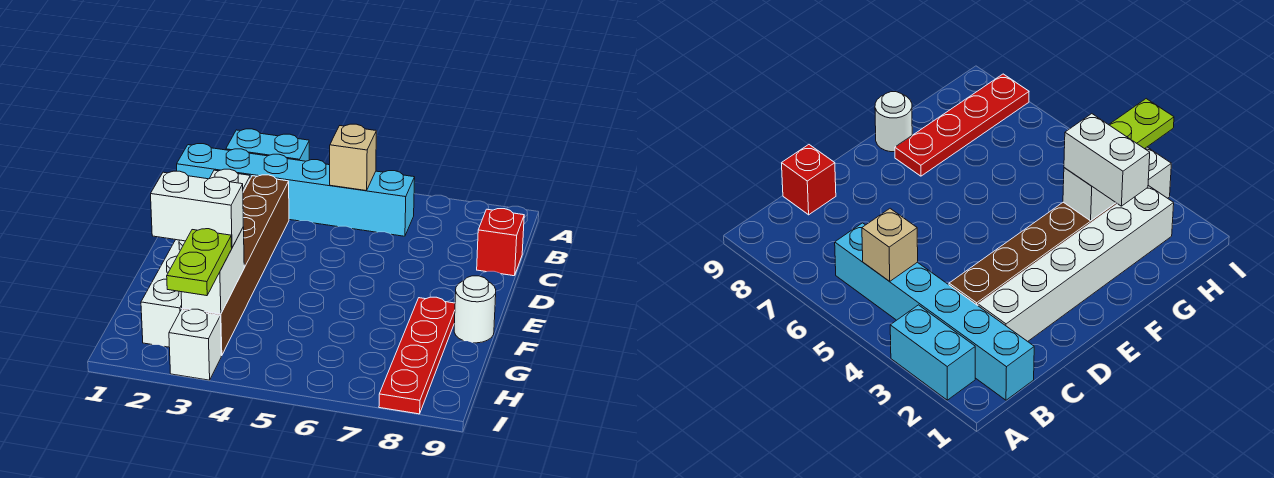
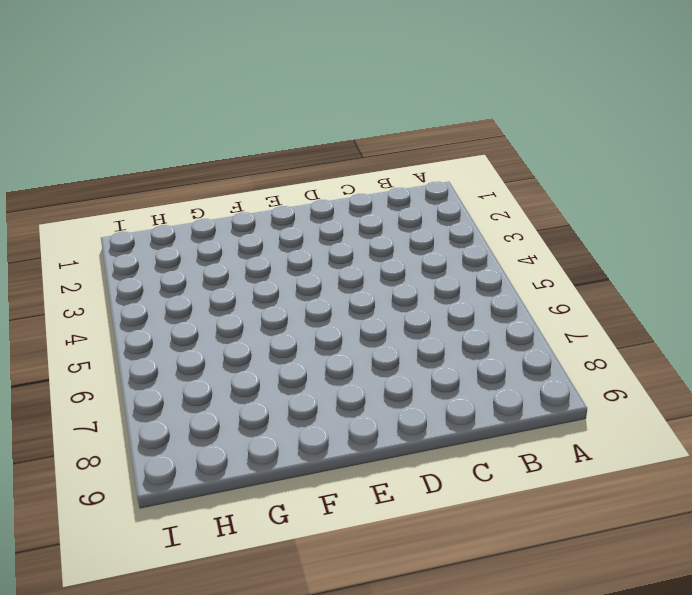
none -> cyan brick A2:A3 level 1
none -> cyan brick B1:B6 level 1
none -> white brick C2:H2 level 1

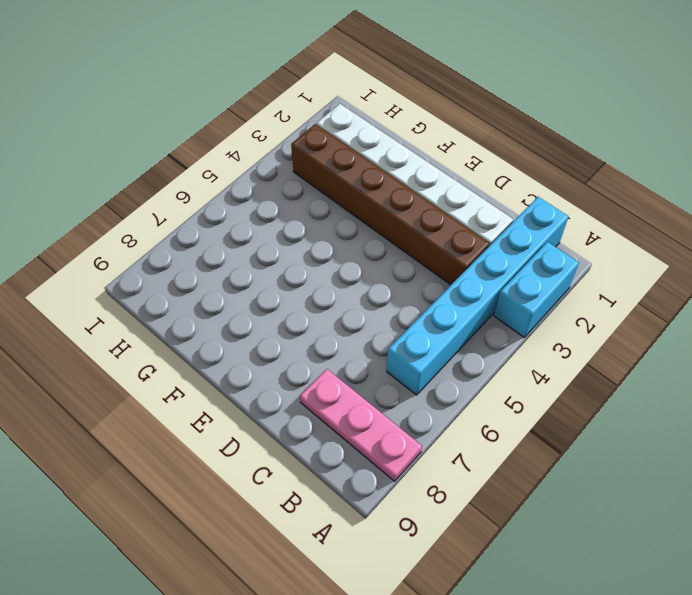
pink plate A8:C8 level 1 -> none
none -> red brick C9 level 1
none -> red plate F8:I8 level 1
none -> white round brick F9 level 1

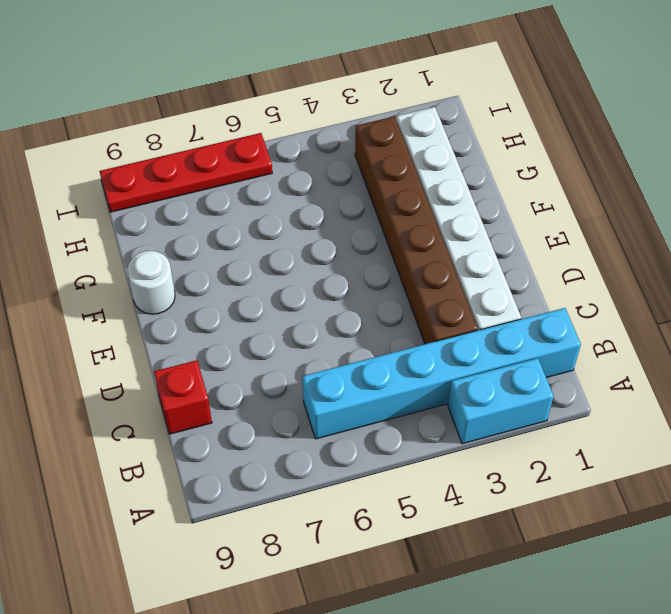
red plate I6:I9 level 1 -> red plate F8:I8 level 1
none -> white brick I3 level 1
none -> tan brick B5 level 2
none -> white brick G3:H3 level 2

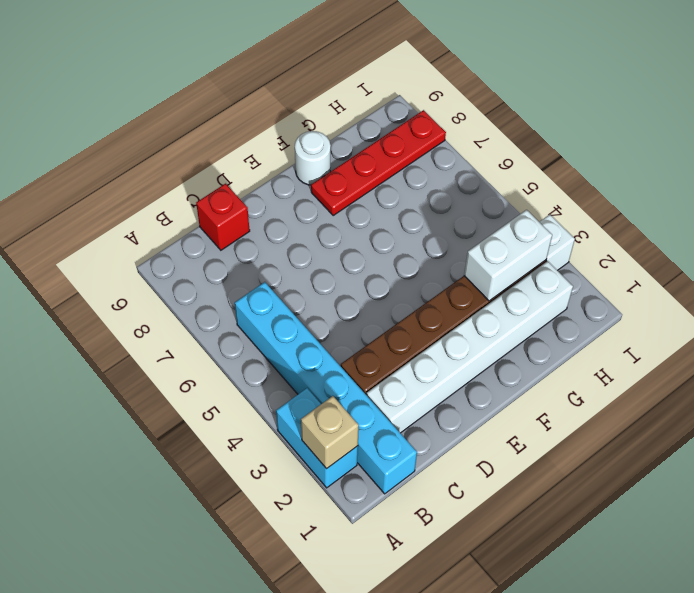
tan brick A2 level 2 -> tan brick B5 level 2
none -> white brick G2:G3 level 3
none -> lime plate H3:I3 level 3

